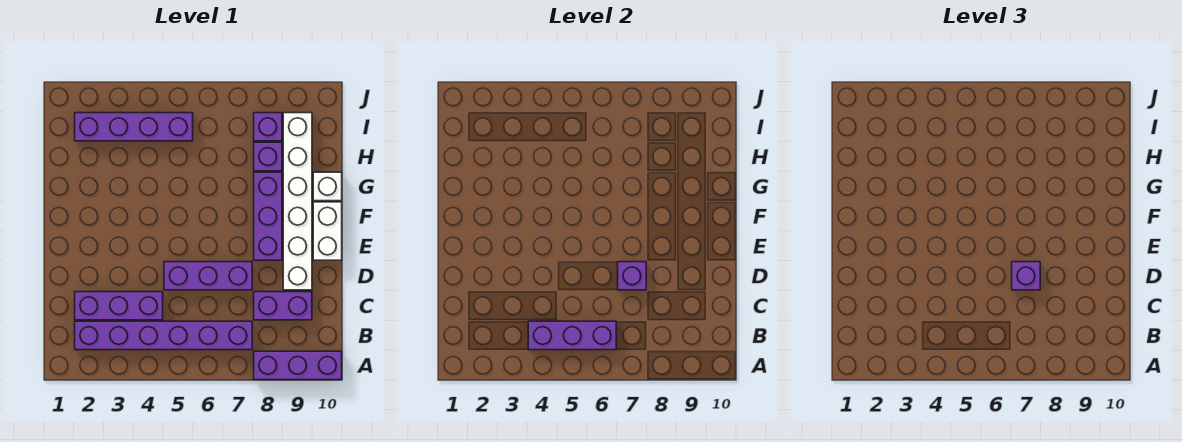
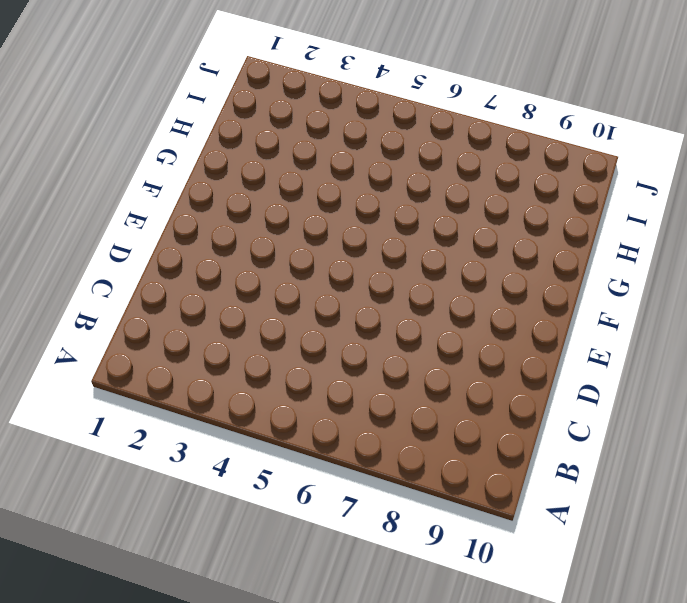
none -> purple brick A8:A10 level 1
none -> purple brick B2:B7 level 1
none -> purple brick C2:C4 level 1

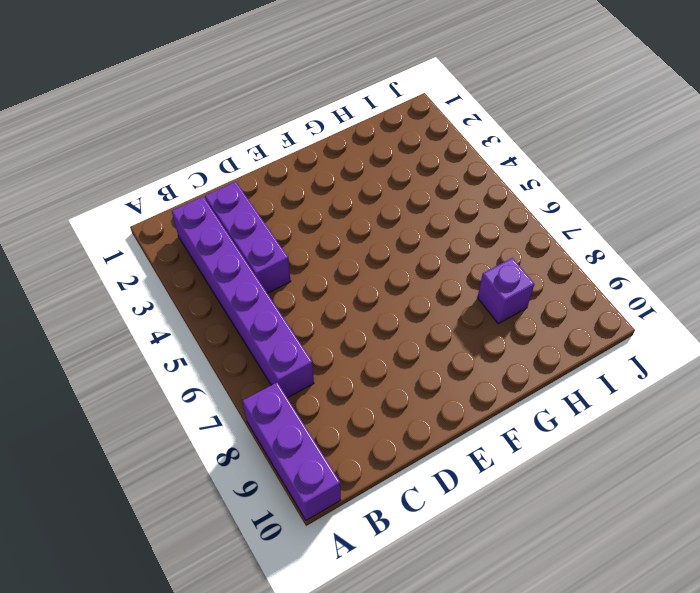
none -> purple brick C8:C9 level 1
none -> purple brick D5:D7 level 1
none -> white brick D9:I9 level 1

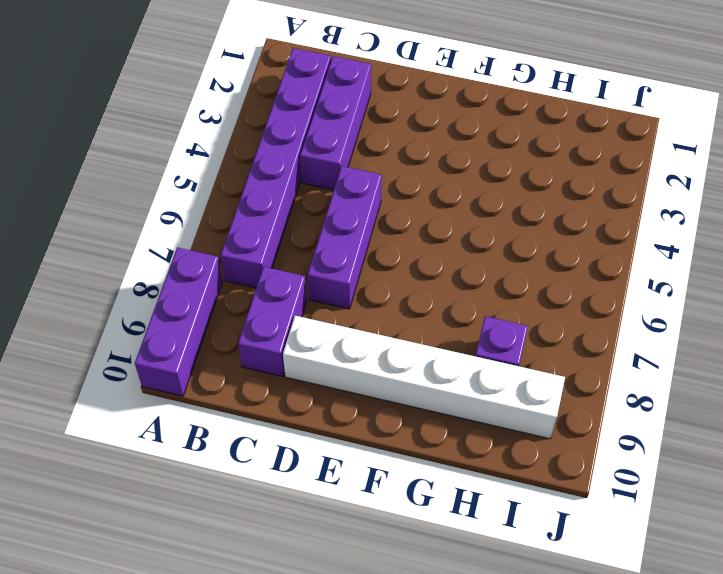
none -> purple brick E8:G8 level 1
none -> white brick E10:F10 level 1
none -> white brick G10 level 1

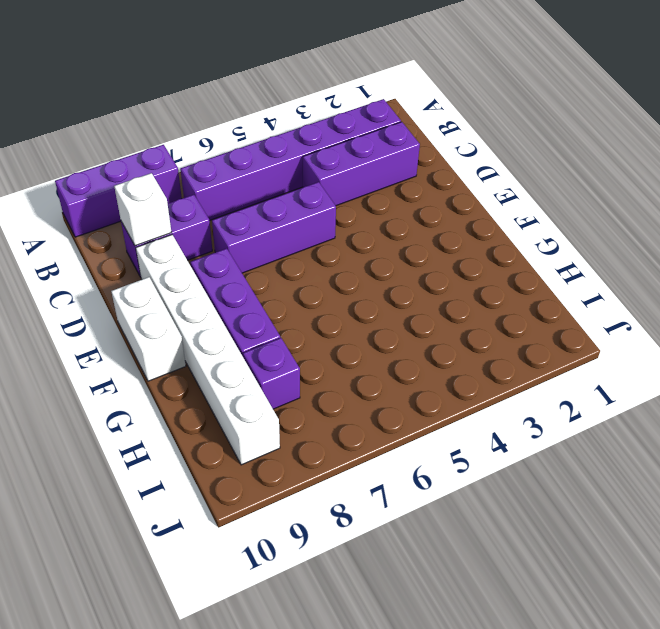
white brick C9 level 2 -> white brick G10 level 1
none -> purple brick I2:I5 level 1
none -> purple brick I8 level 1
none -> purple brick B4:B6 level 2

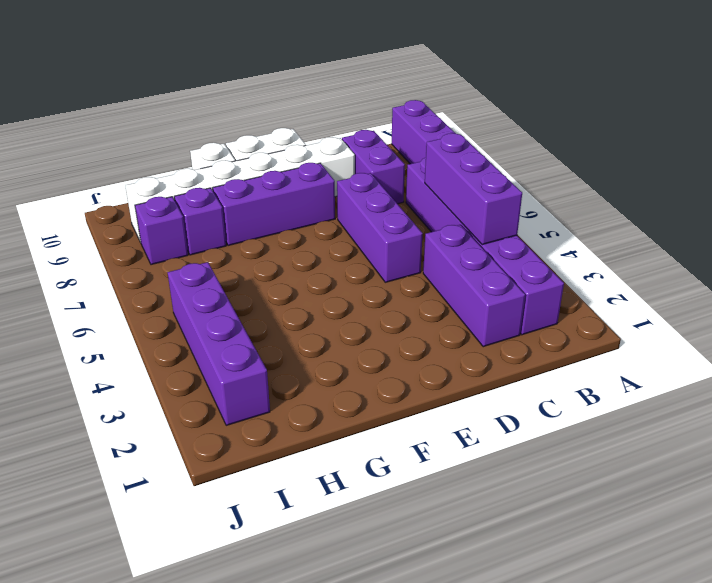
none -> purple brick D7 level 2
none -> purple brick D7 level 3

